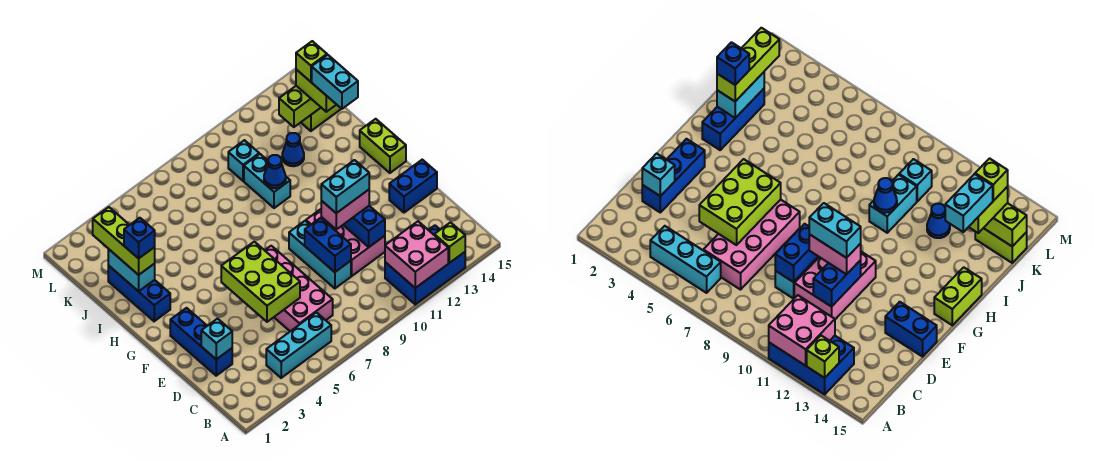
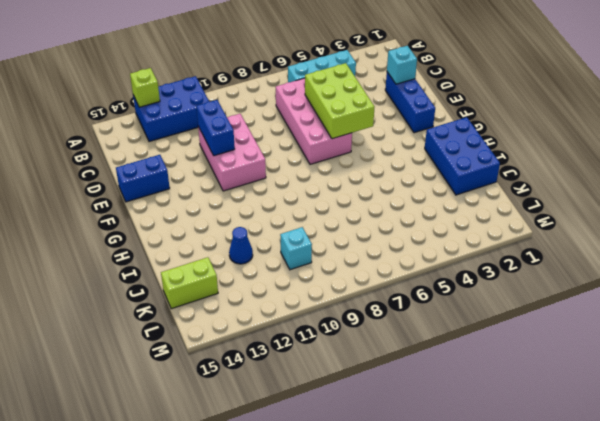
blue brick H1:J2 level 1 -> blue brick H2:J2 level 1
none -> cyan brick D9:F9 level 1
none -> lime brick G15:H15 level 1
none -> cyan brick I10:J10 level 1

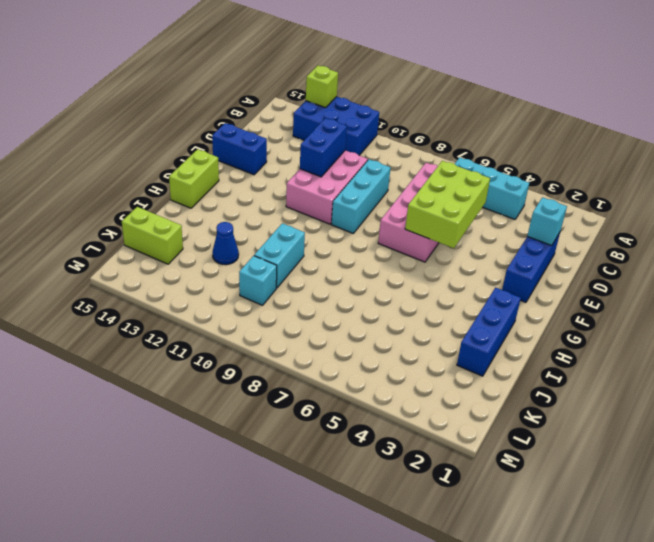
none -> pink brick A11:B12 level 2
none -> blue brick D9:E9 level 2
none -> cyan brick I2:J2 level 2

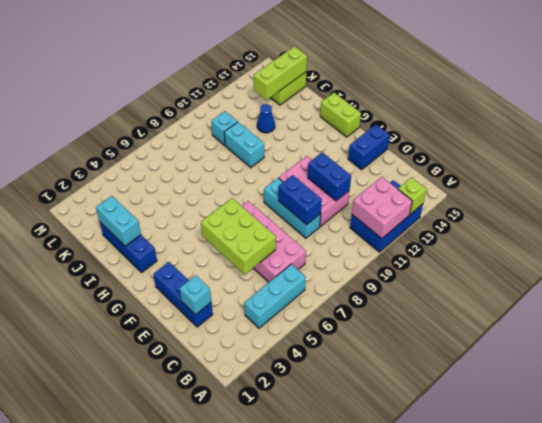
none -> blue cone I10 level 2
none -> pink brick E10:E11 level 3
none -> lime brick I2:K2 level 3

